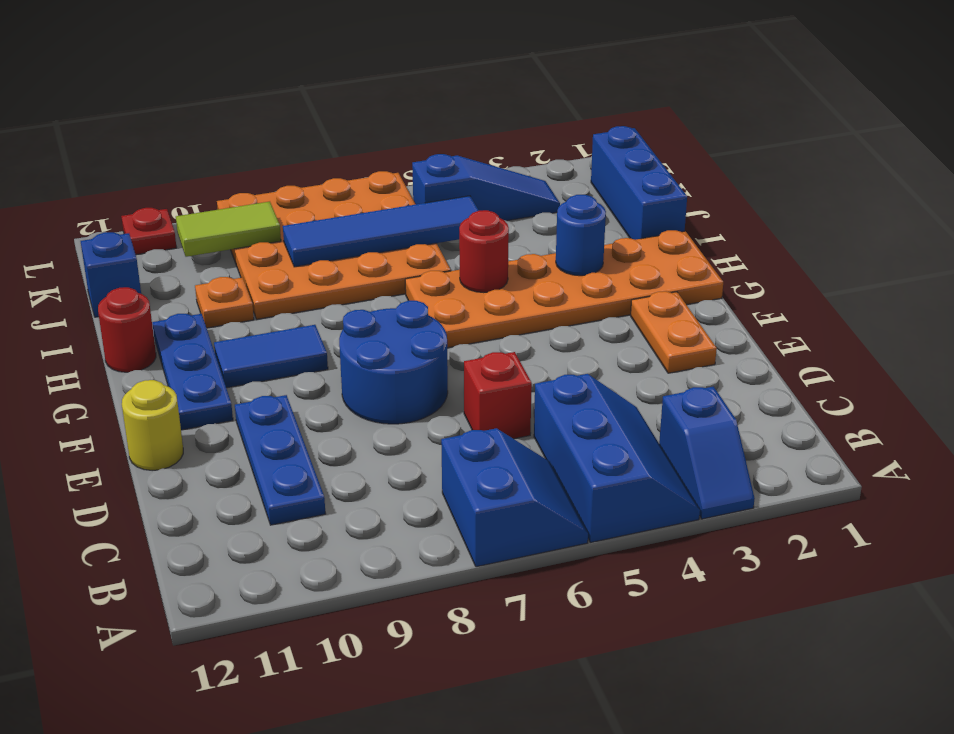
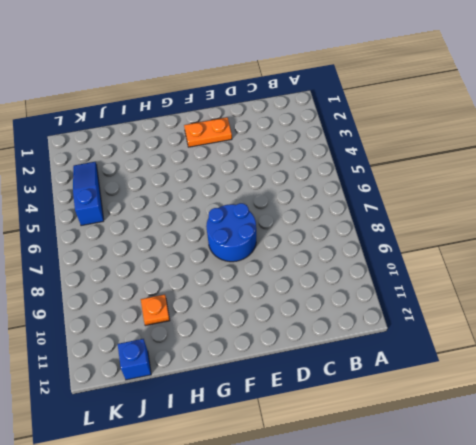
none -> blue slope A3:B3 level 1 top B
none -> blue slope A4:C5 level 1 top 5
none -> blue slope A6:B7 level 1 top 7

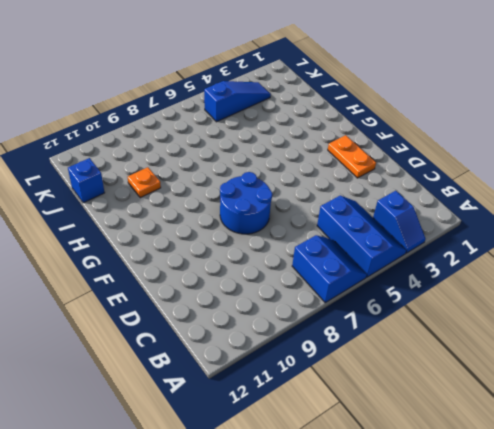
none -> blue plate C10:E10 level 1
none -> red brick D6 level 1
none -> yellow round brick E12 level 1

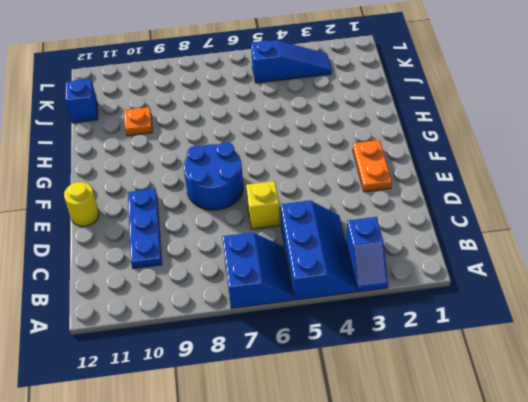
yellow brick D6 level 1 -> red brick D6 level 1
none -> blue plate F11:H11 level 1
none -> orange plate G1:H6 level 1
none -> blue tile G9:G10 level 1

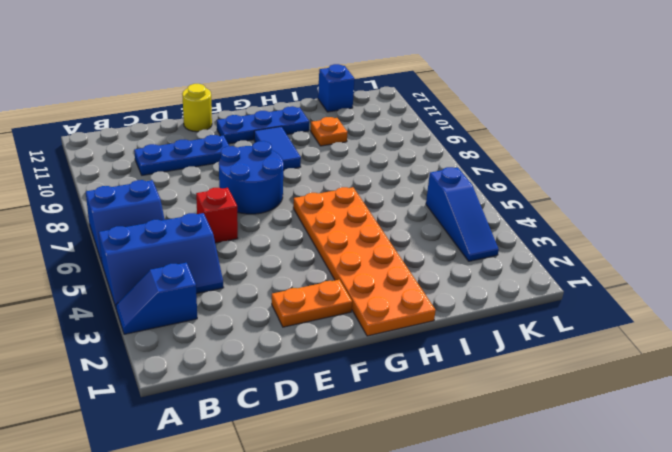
none -> red round brick H12 level 1
none -> blue brick I1:K1 level 1
none -> orange plate I6:L9 level 1

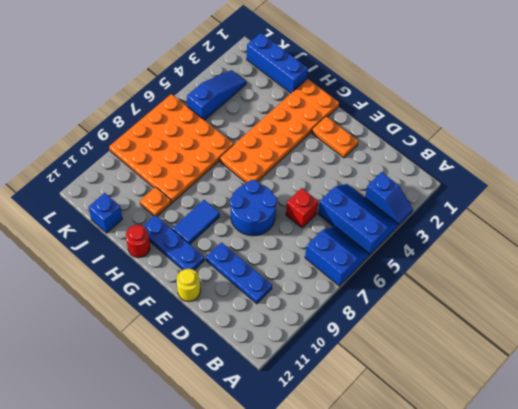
none -> red plate L11 level 1
none -> blue round brick H3 level 2
none -> red round brick H5 level 2

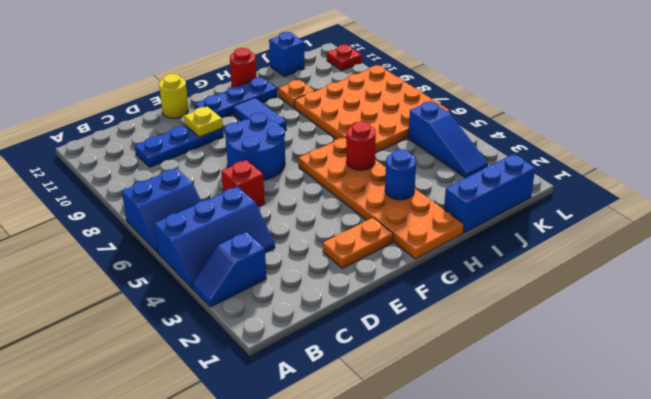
yellow plate E10 level 2 -> none
none -> blue tile J5:J8 level 2
none -> lime tile K9:K10 level 2

